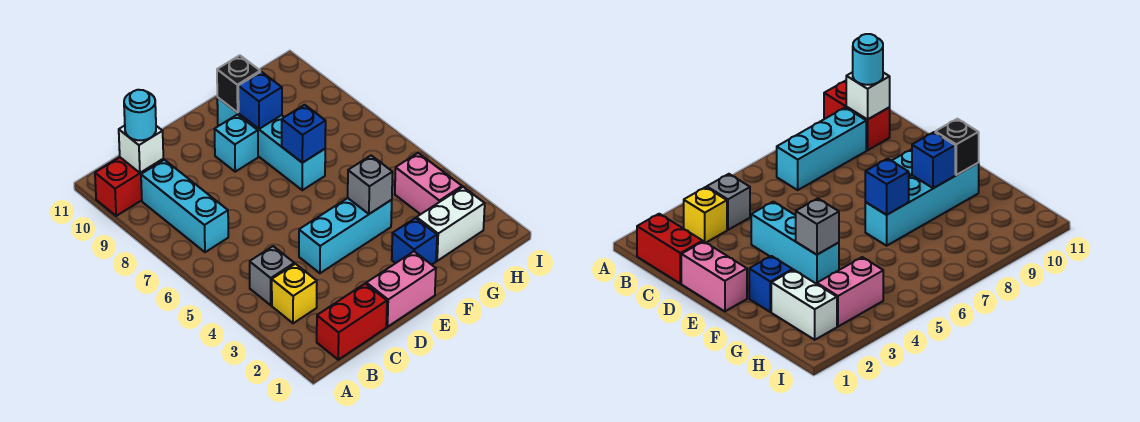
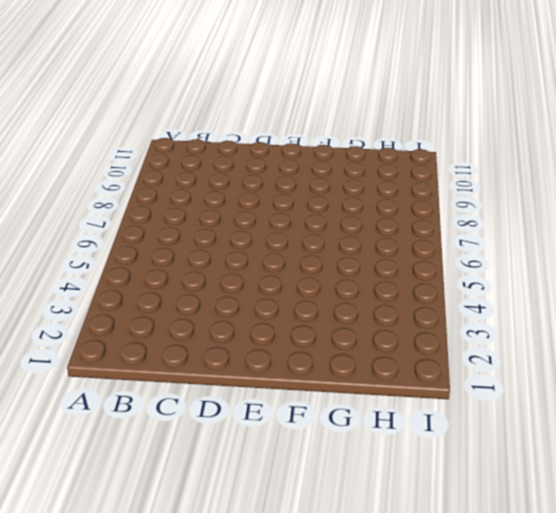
none -> red brick A10:B10 level 1
none -> red brick B1:C1 level 1
none -> yellow brick B3 level 1

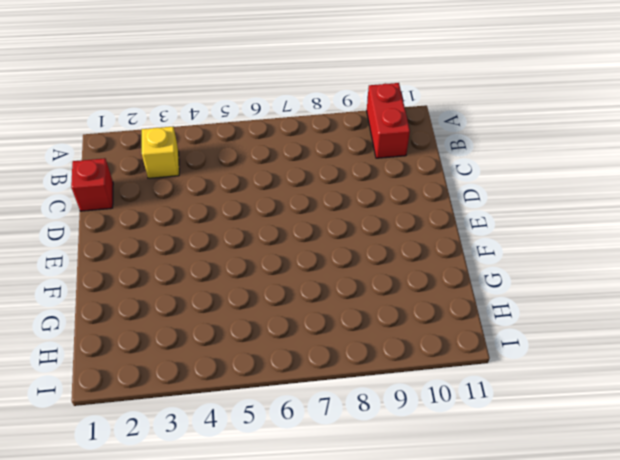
red brick C1 level 1 -> red brick B1:C1 level 1
none -> grey brick B4 level 1
none -> cyan brick B7:B9 level 1
none -> pink brick D1:E1 level 1

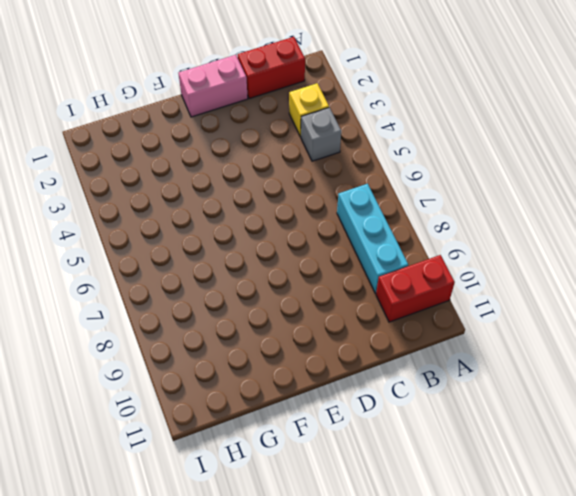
none -> cyan brick D4:F4 level 1
none -> cyan brick E9 level 1
none -> blue brick F2 level 1

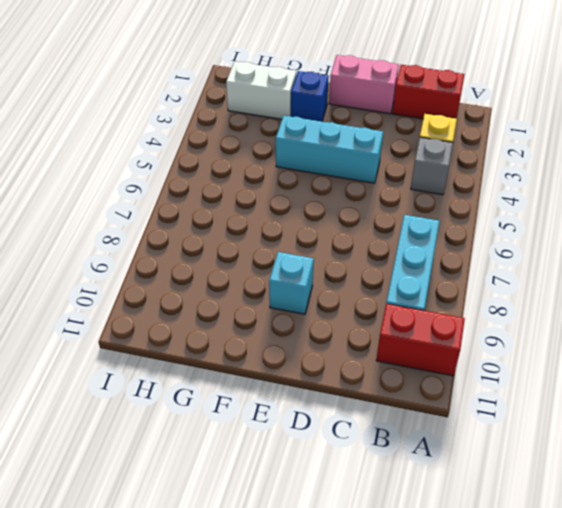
none -> cyan brick F7:F10 level 1
none -> pink brick H3:H4 level 1
none -> white brick B10 level 2

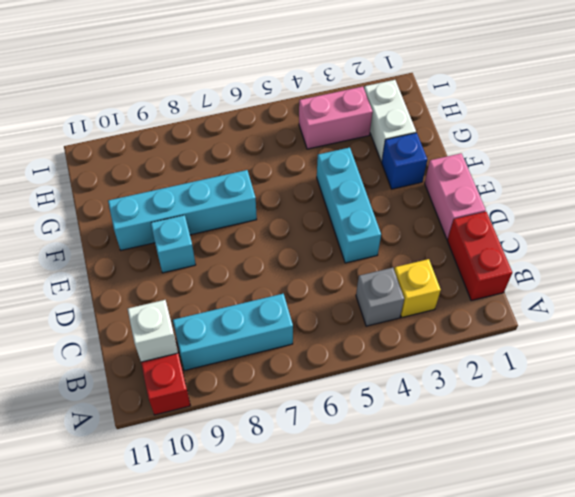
none -> grey brick F4 level 2
none -> blue brick F7 level 2
none -> blue brick F9 level 2

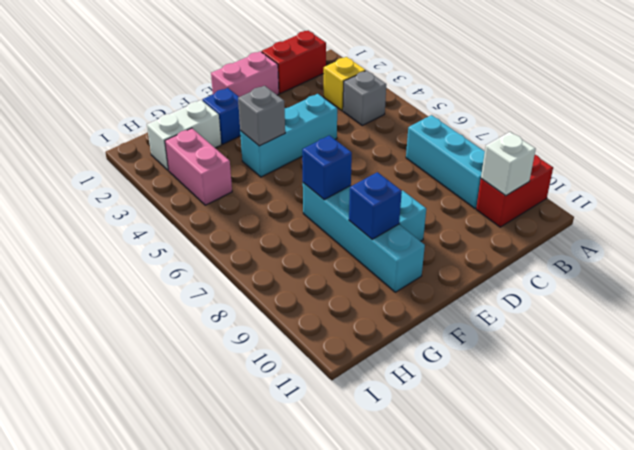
none -> black brick F10 level 2
none -> cyan round brick B10 level 3

